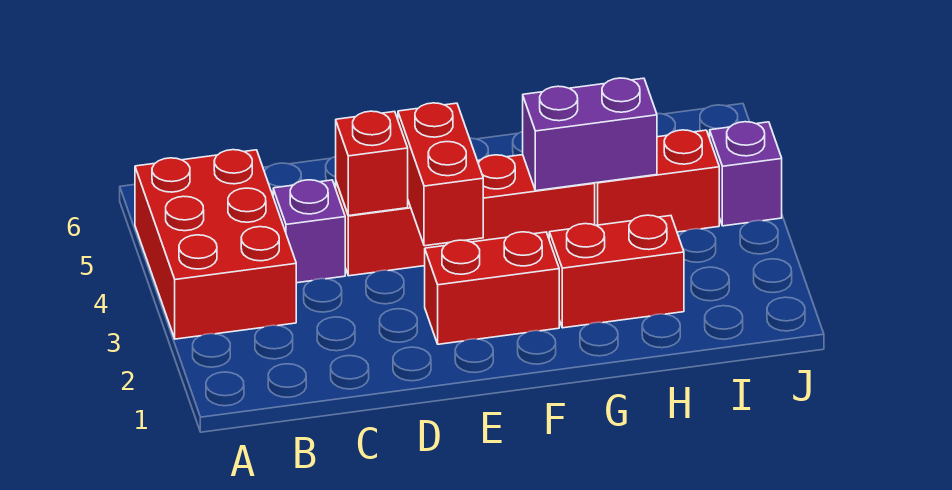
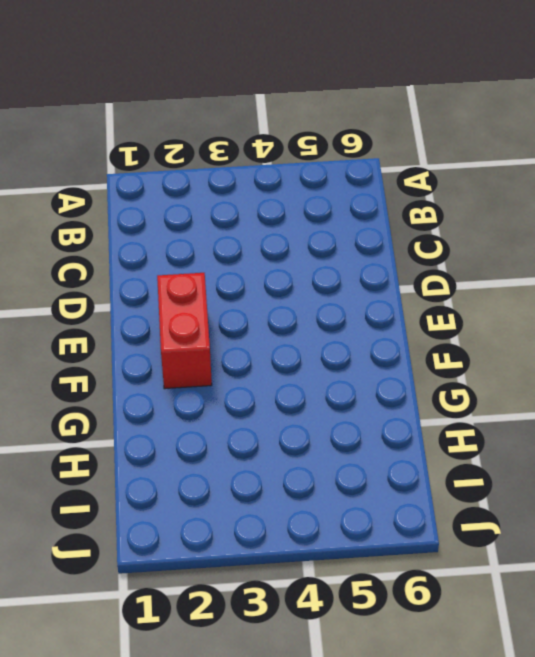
none -> red brick A3:B5 level 1
none -> purple brick C4 level 1

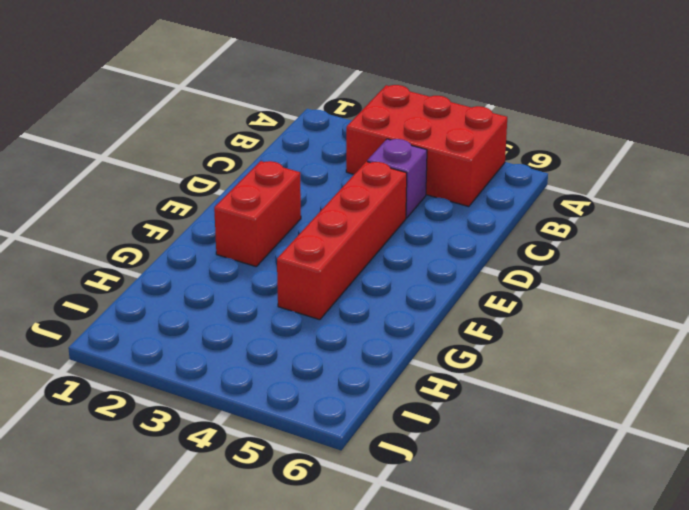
none -> red brick G2:H2 level 1
none -> red brick H4:I4 level 1

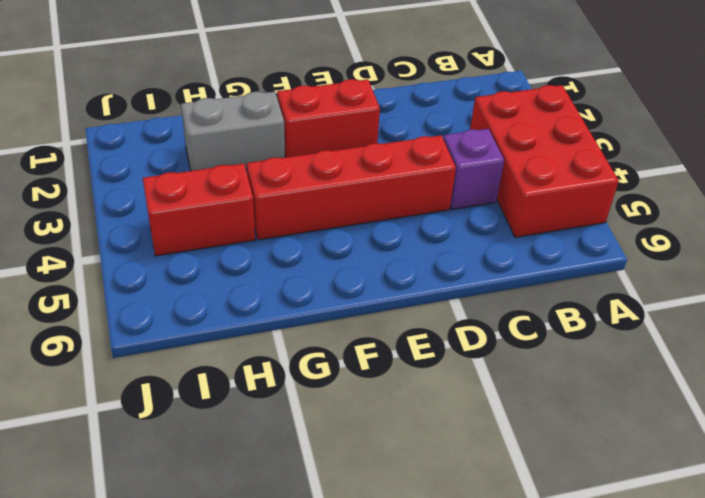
grey brick G2:H2 level 1 -> red brick G2:H2 level 1
none -> purple brick J4 level 1
none -> red brick D4 level 2

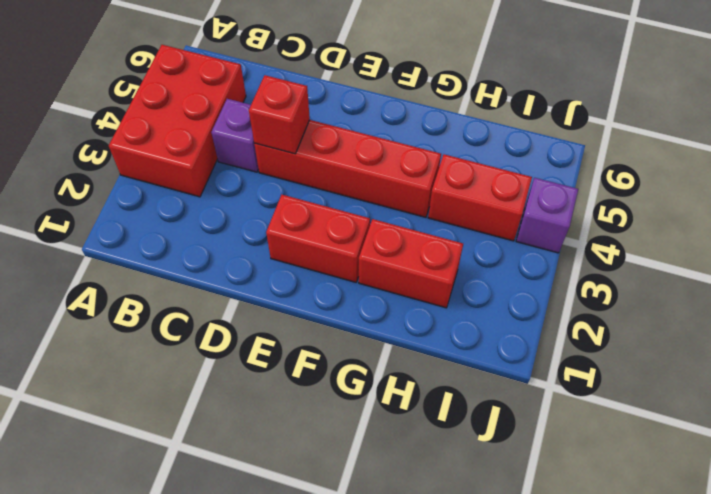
none -> red brick E3:E4 level 2
none -> purple brick G4:H4 level 2

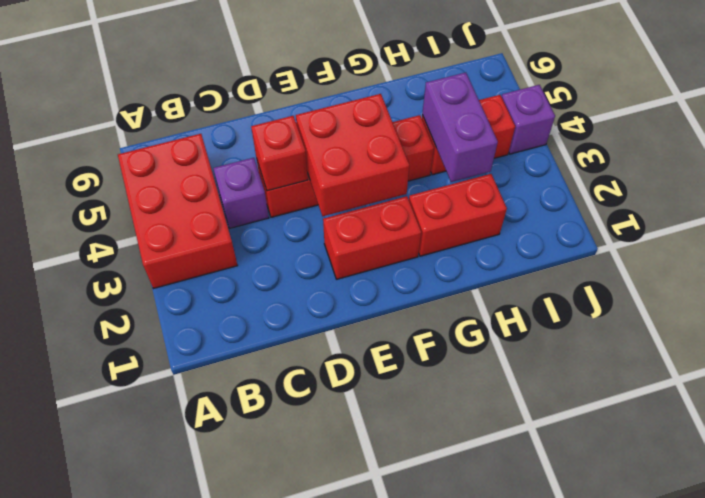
red brick E3:F4 level 2 -> red brick E3:E4 level 2
purple brick H3:H4 level 2 -> purple brick G4:H4 level 2

